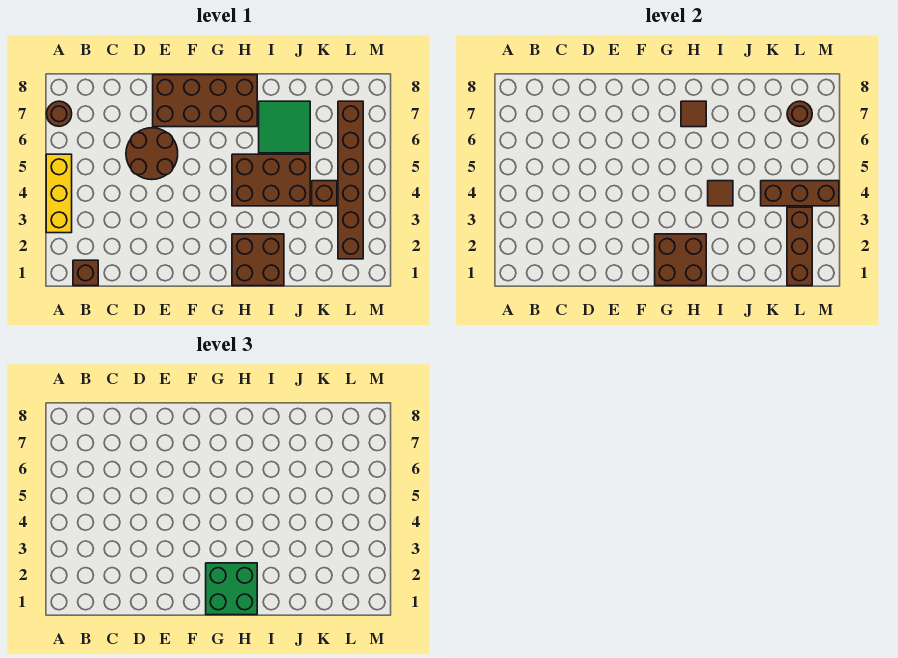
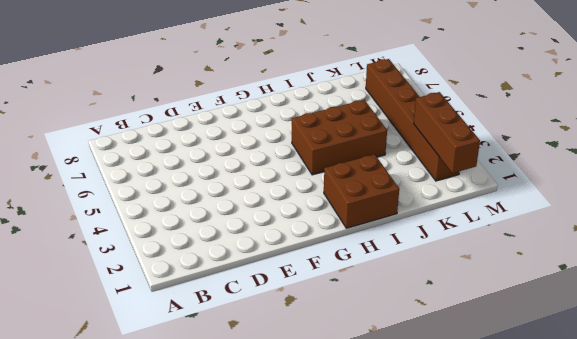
none -> yellow brick A3:A5 level 1
none -> brown round brick A7 level 1
none -> brown brick B1 level 1

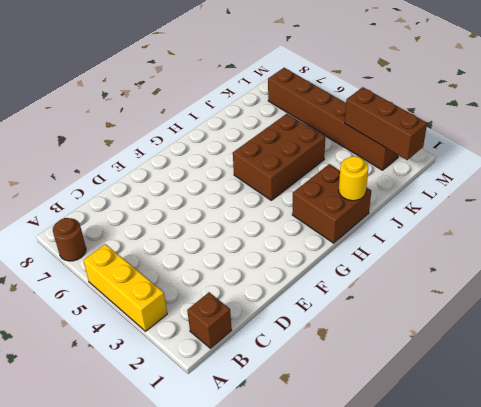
yellow round brick I1 level 2 -> none
none -> brown round brick D5:E6 level 1
none -> brown brick E7:H8 level 1
none -> green tile I6:J7 level 1

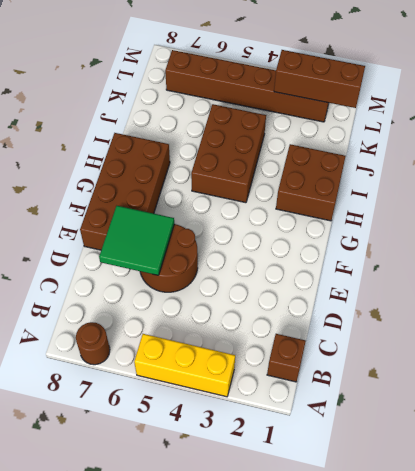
green tile D6:E7 level 2 -> green tile I6:J7 level 1
none -> brown brick K4 level 1
none -> brown brick G1:H2 level 2
none -> brown tile H7 level 2

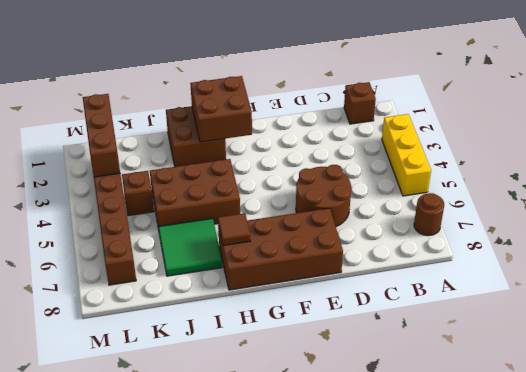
none -> brown tile I4 level 2
none -> brown brick K4:M4 level 2
none -> brown round brick L7 level 2

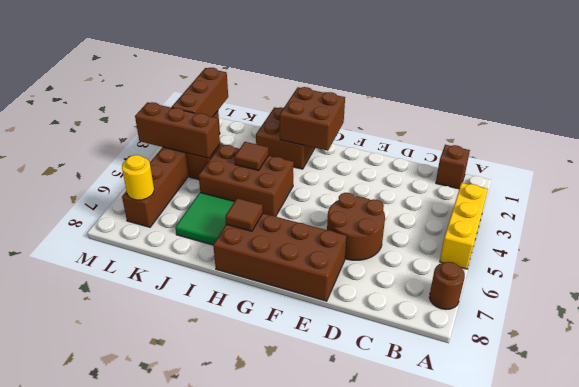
yellow round brick L7 level 2 -> brown round brick L7 level 2
none -> green brick G1:H2 level 3

